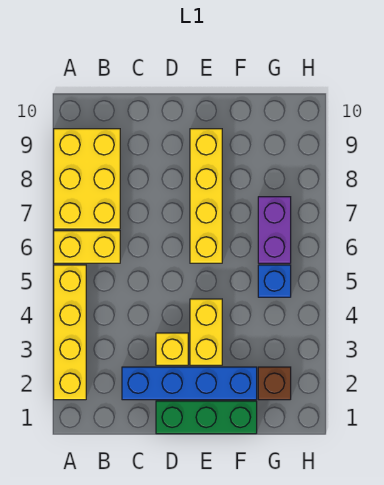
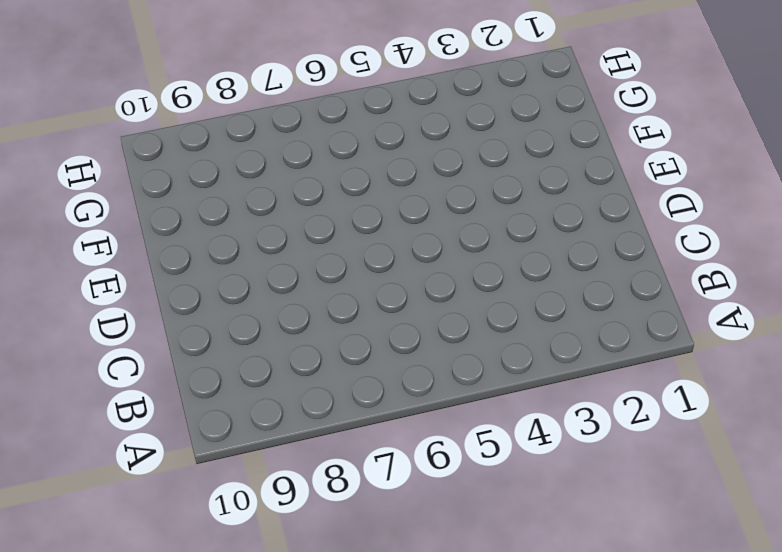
none -> yellow brick A2:A5 level 1
none -> yellow brick A6:B6 level 1

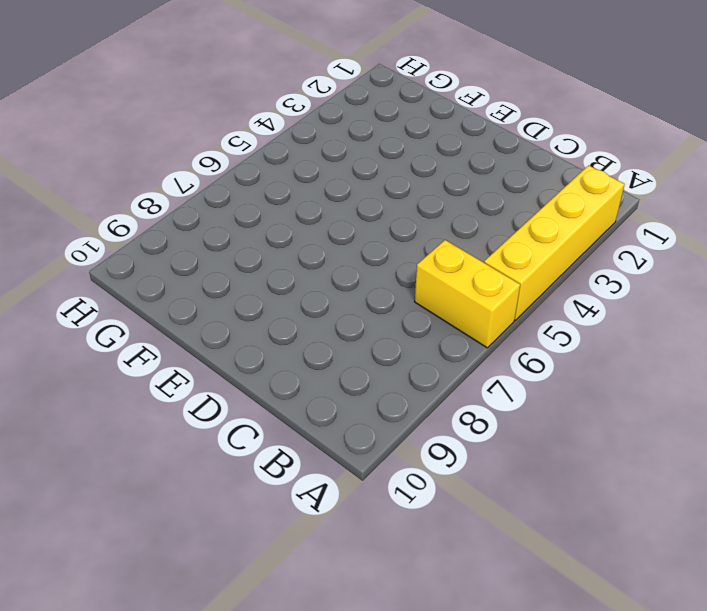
none -> yellow brick A7:B9 level 1
none -> blue brick C2:F2 level 1

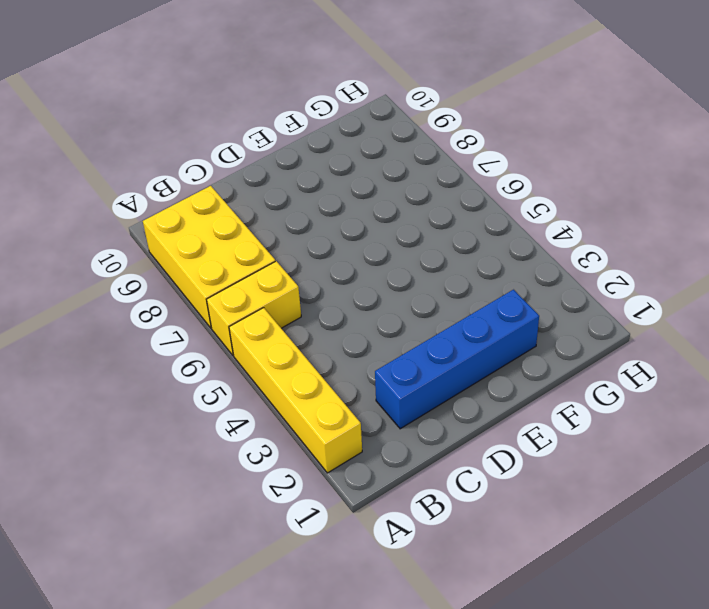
none -> green brick D1:F1 level 1
none -> yellow brick D3 level 1

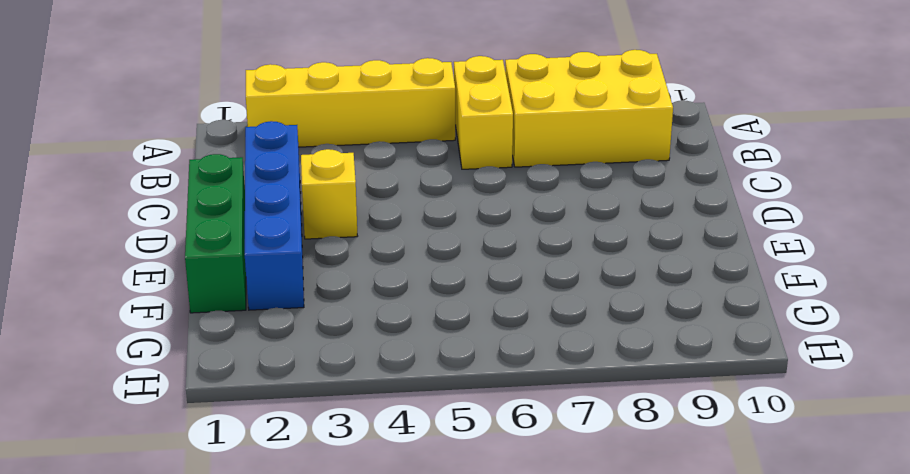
none -> yellow brick E3:E4 level 1
none -> yellow brick E6:E9 level 1

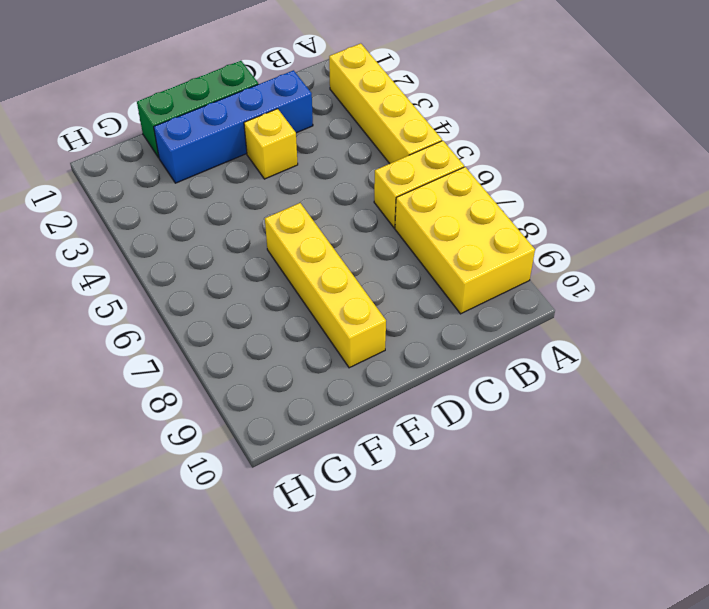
none -> yellow brick E3:E4 level 1
none -> brown brick G2 level 1

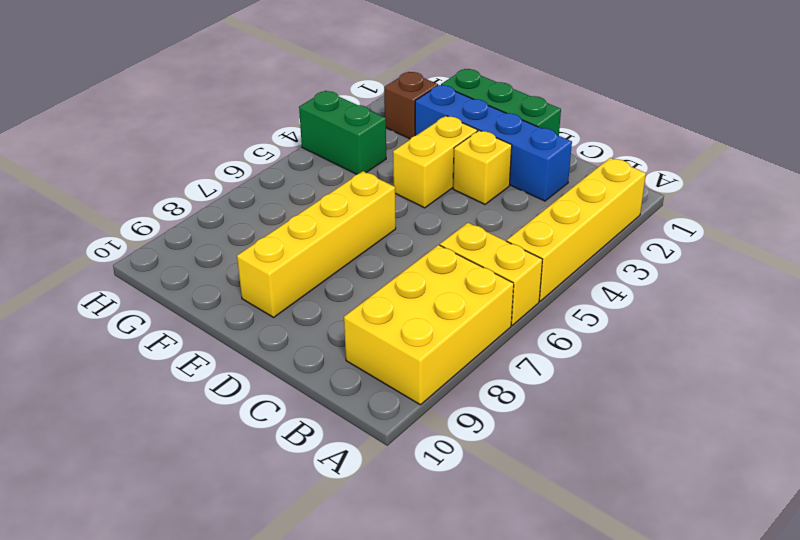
green brick G4:H4 level 1 -> none
none -> blue brick G5 level 1
none -> purple brick G6:G7 level 1

